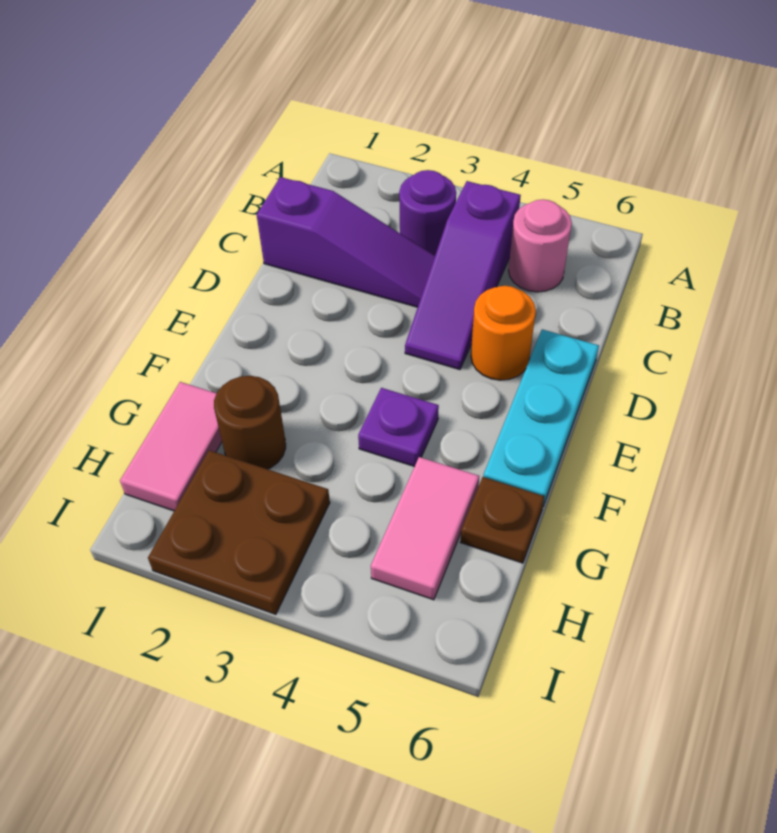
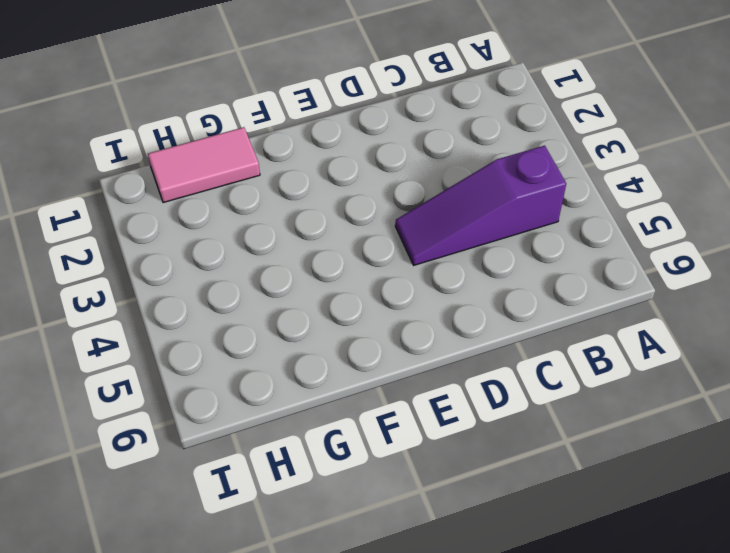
none -> purple round brick B3 level 1
none -> pink round brick B5 level 1
none -> purple slope C1:C3 level 1 top 1

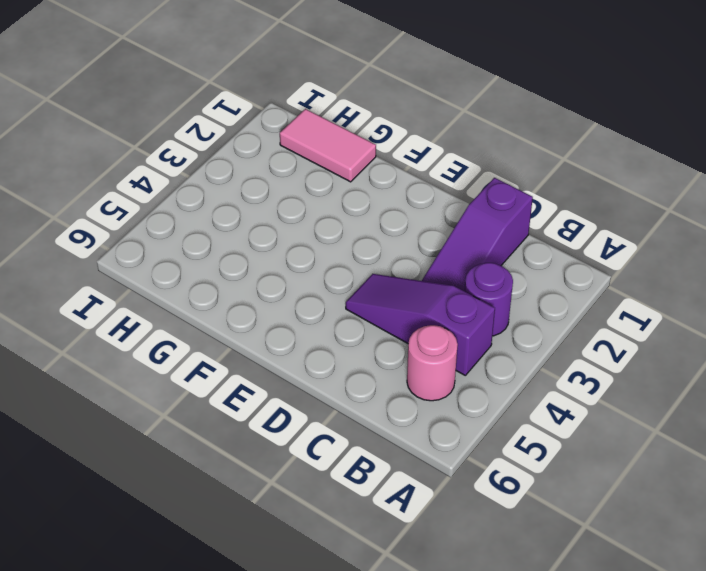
none -> orange round brick D5 level 1
none -> cyan plate D6:F6 level 1
none -> purple plate F4 level 1

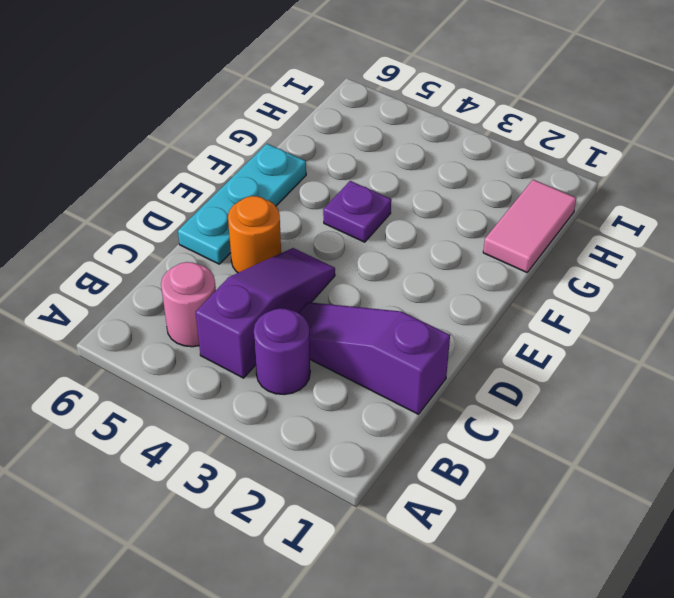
none -> brown round brick G2 level 1
none -> pink tile G5:H5 level 1
none -> brown plate G6 level 1

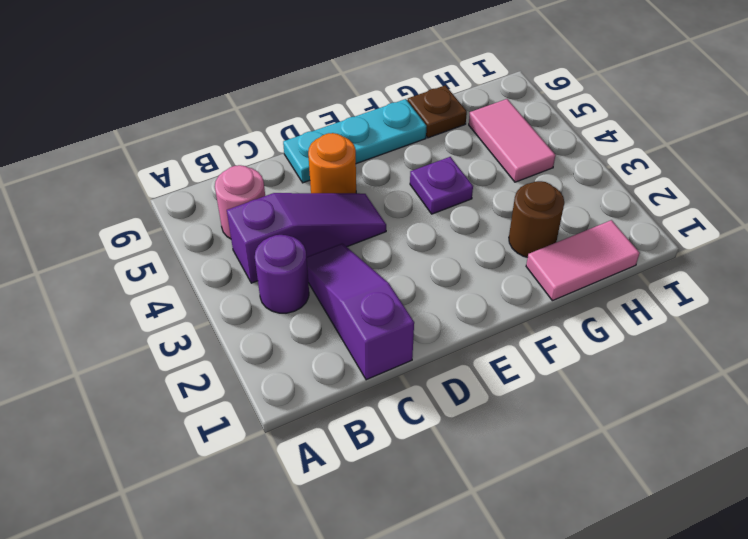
pink tile H4:H5 level 1 -> pink tile G5:H5 level 1
none -> brown plate H2:I3 level 1

